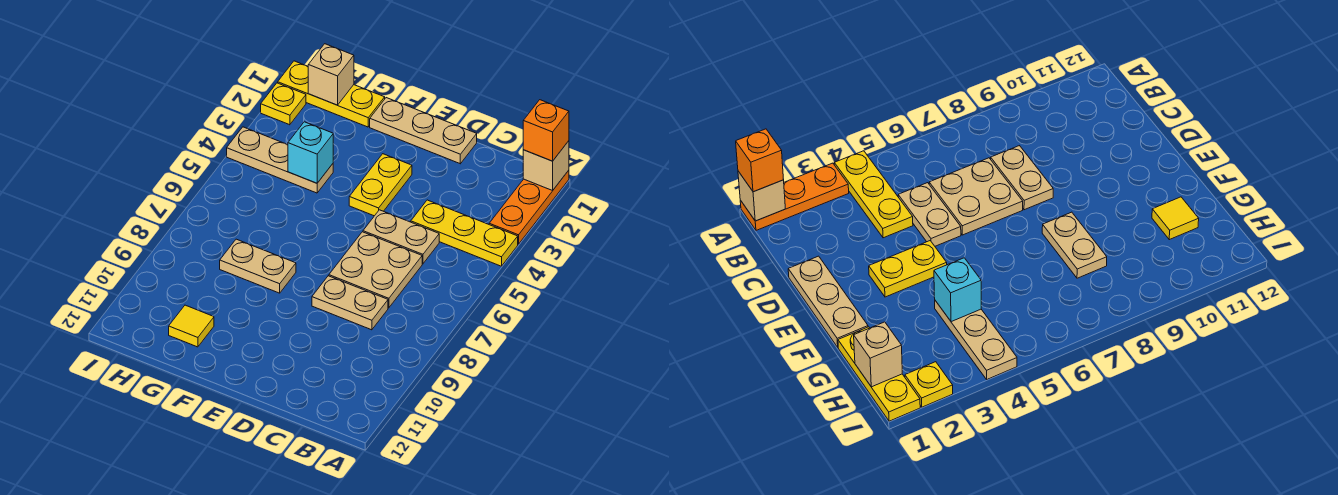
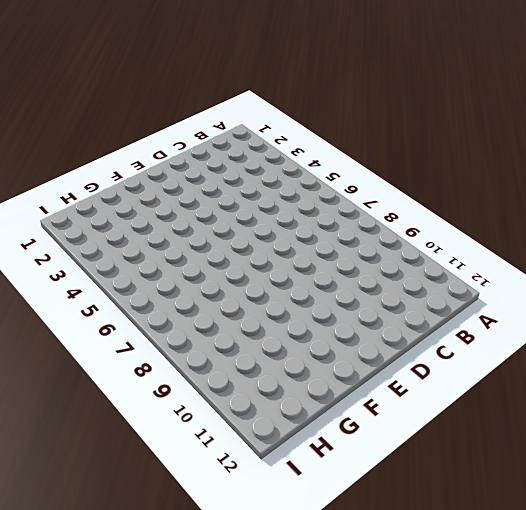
none -> orange plate A1:A3 level 1
none -> yellow plate A4:C4 level 1
none -> tan plate C5:D5 level 1

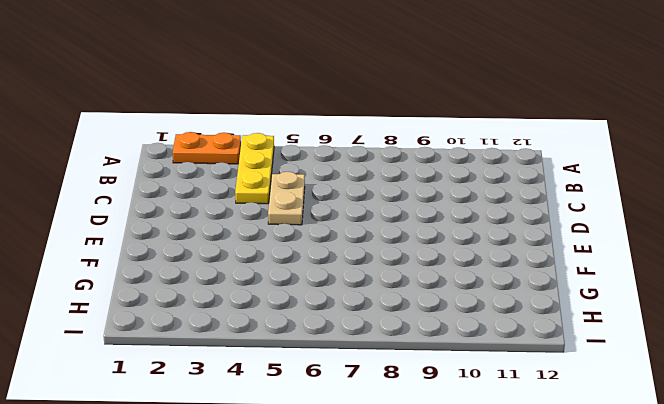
orange plate A2:A3 level 1 -> orange plate A1:A3 level 1
none -> tan plate C6:D7 level 1
none -> tan plate C8:D8 level 1
none -> tan plate D1:F1 level 1

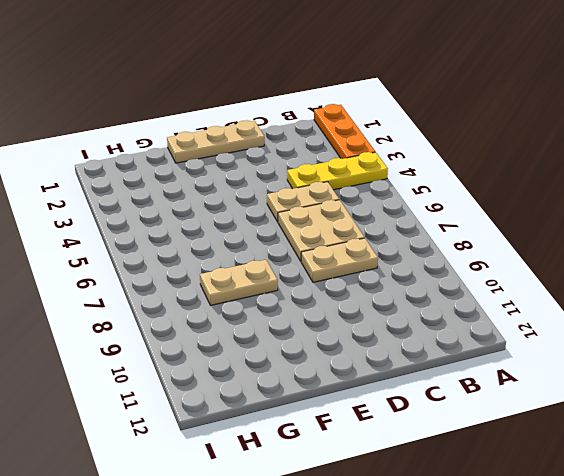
none -> yellow plate E3:E4 level 1
none -> yellow plate G1:I1 level 1
none -> tan plate G4:I4 level 1

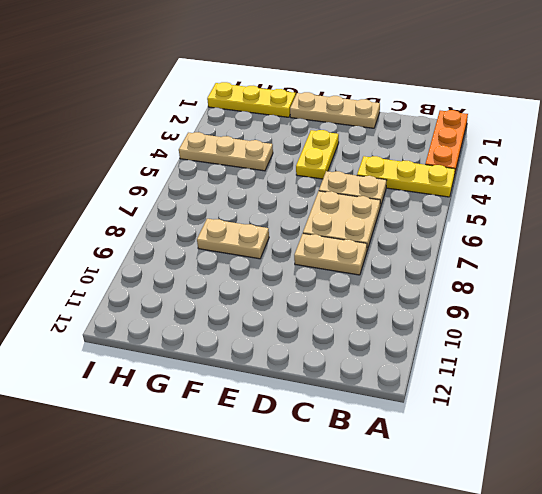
none -> yellow tile G11 level 1
none -> yellow plate I2 level 1
none -> tan brick A1 level 2

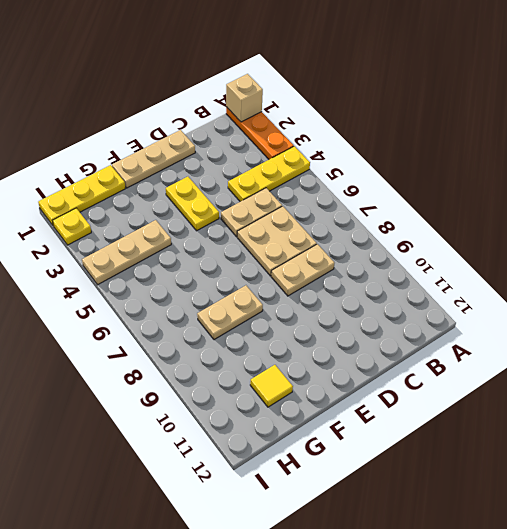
none -> cyan brick G4 level 2
none -> tan brick H1 level 2
none -> orange brick A1 level 3

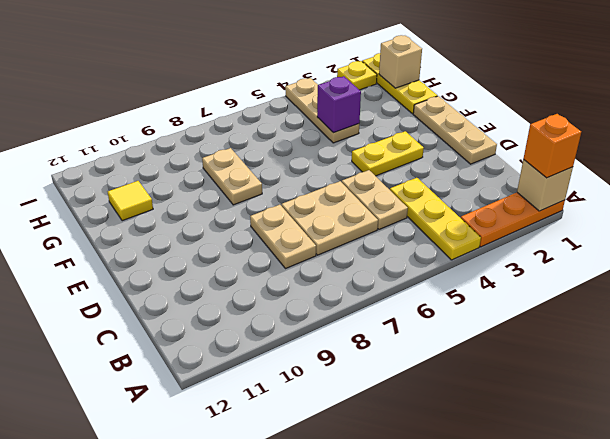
purple brick G4 level 2 -> cyan brick G4 level 2

